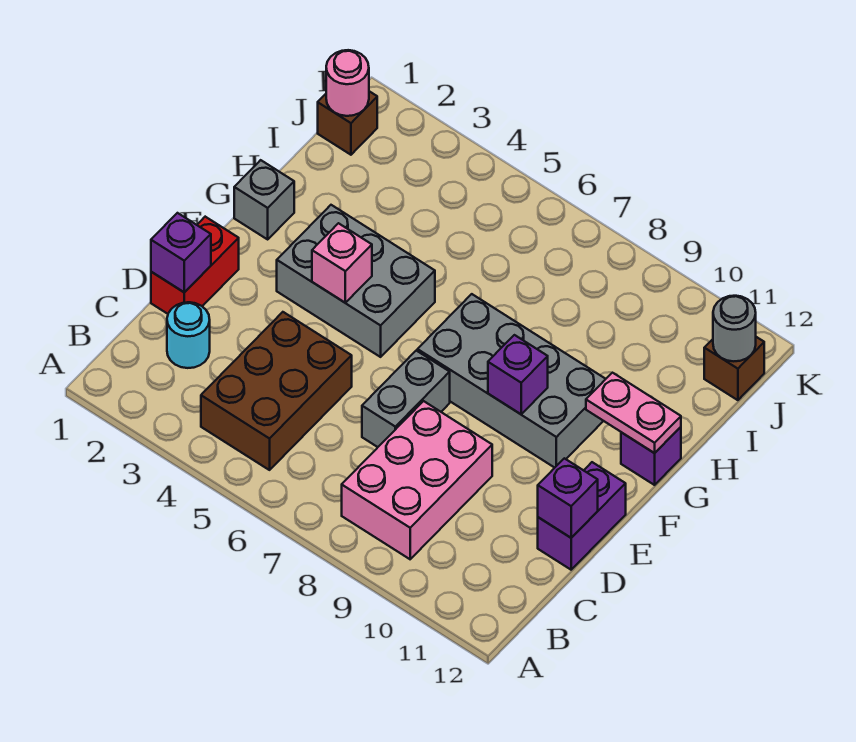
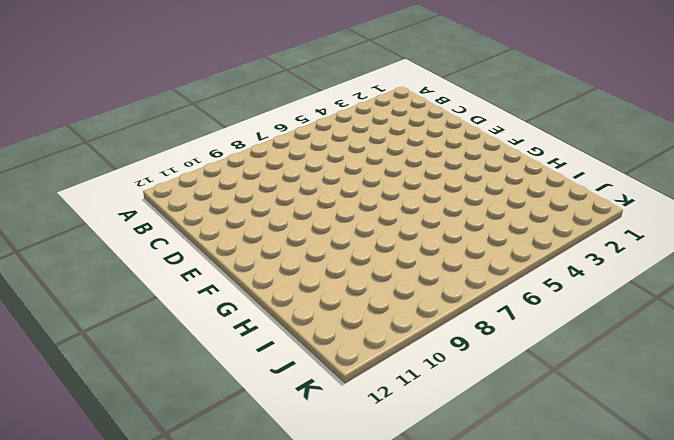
none -> brown brick B4:D5 level 1
none -> pink brick B8:D9 level 1
none -> cyan round brick C2 level 1

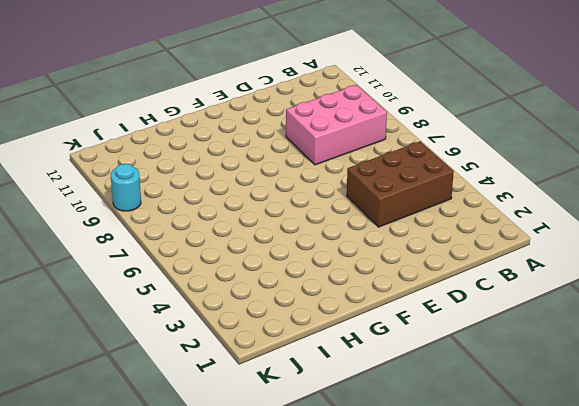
cyan round brick K9 level 1 -> cyan round brick C2 level 1
none -> red brick D1:E1 level 1
none -> grey brick D7:E7 level 1
none -> purple brick D12:E12 level 1

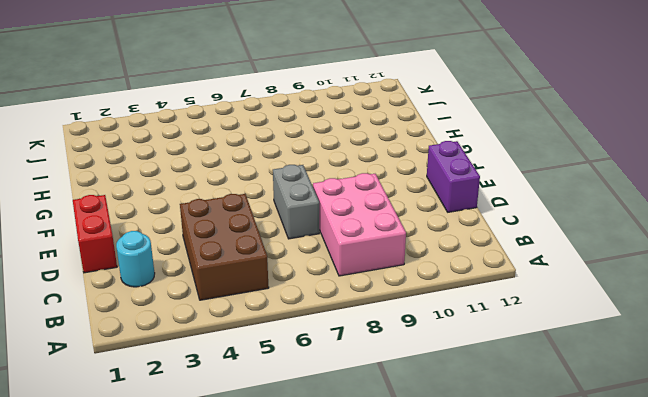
none -> grey brick F3:G5 level 1
none -> grey brick F7:G10 level 1
none -> grey brick G1 level 1

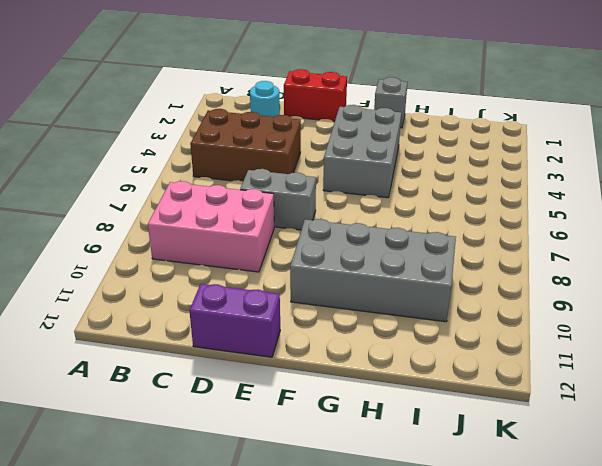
grey brick F9:I10 level 1 -> grey brick F7:G10 level 1
none -> purple brick G12 level 1
none -> brown brick J1 level 1
none -> brown brick J12 level 1

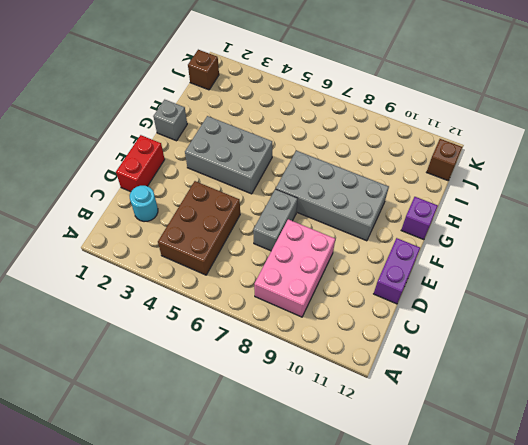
none -> purple brick D1 level 2
none -> purple brick D12 level 2
none -> pink brick F4 level 2

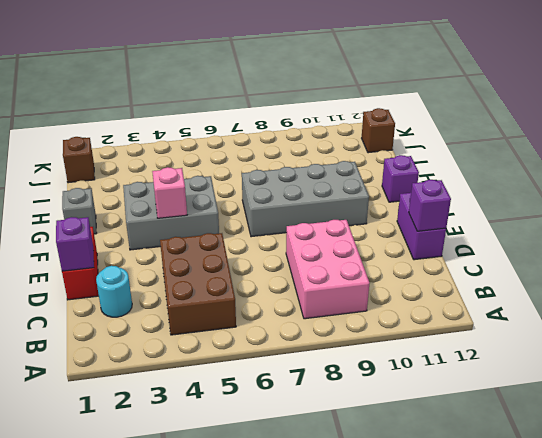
none -> grey brick D7:E7 level 1
none -> purple brick F9 level 2
none -> pink plate G11:G12 level 2

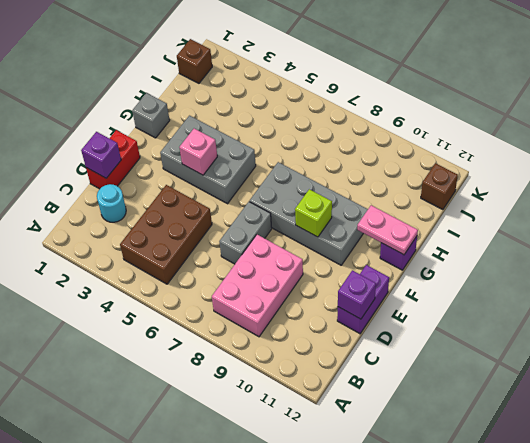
lime brick F9 level 2 -> purple brick F9 level 2
none -> pink round brick J1 level 2
none -> grey round brick J12 level 2

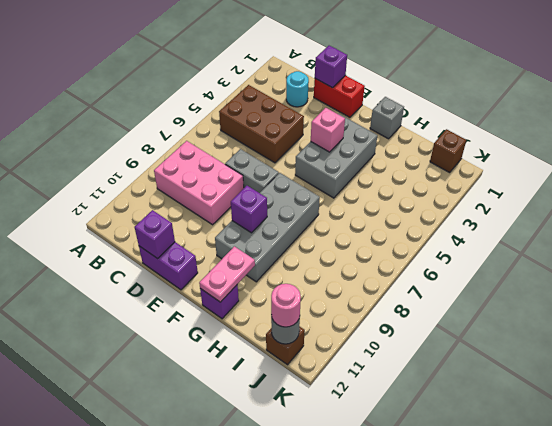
pink round brick J12 level 3 -> pink round brick J1 level 2

